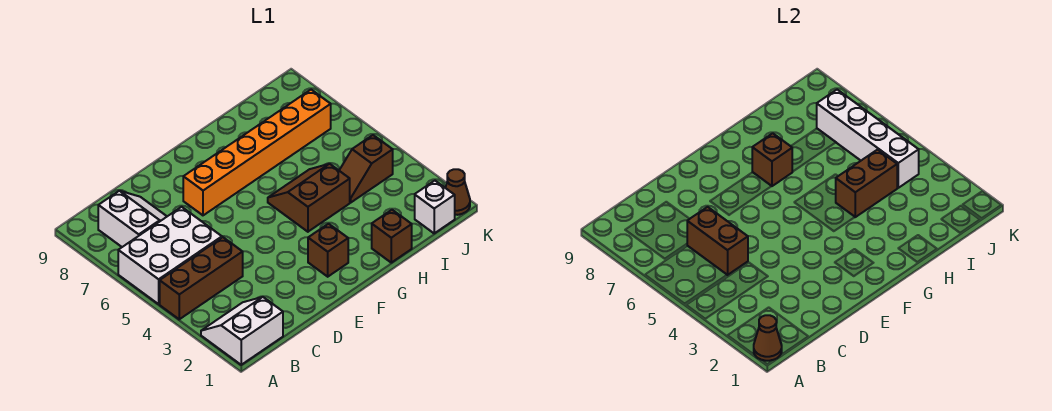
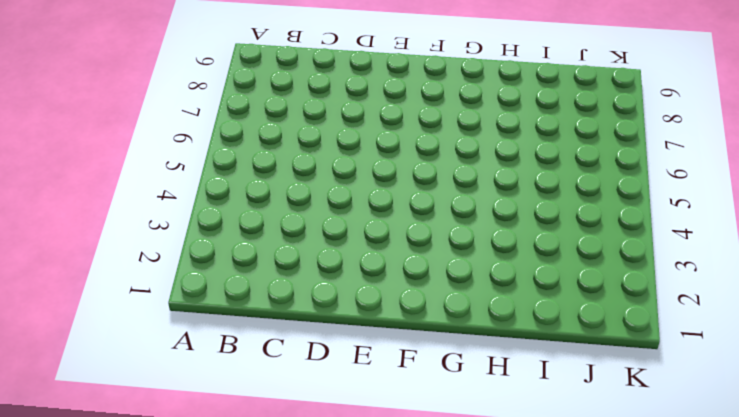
none -> white slope A1:B2 level 1 top 1
none -> brown brick A4:C4 level 1
none -> white brick A5:C6 level 1

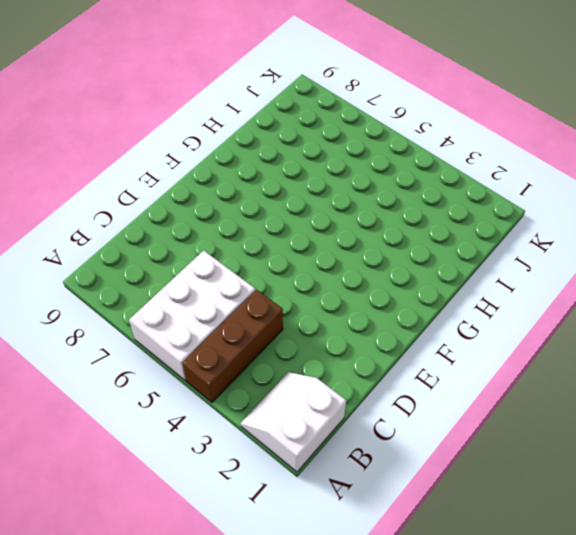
none -> white slope B7:C8 level 1 top B
none -> orange brick E7:J7 level 1
none -> brown brick F2 level 1

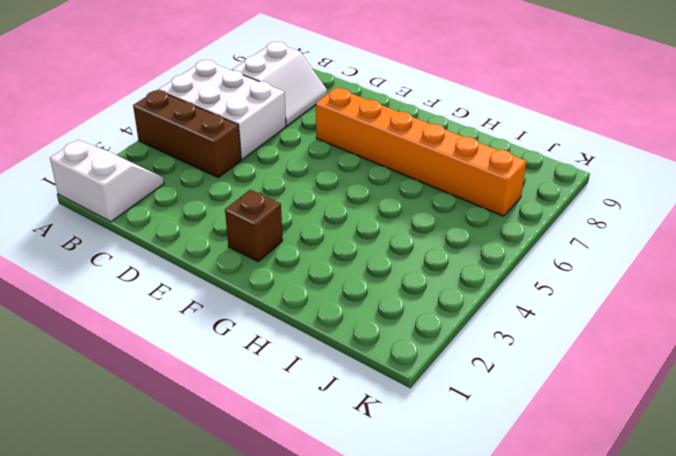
none -> brown slope G4:H5 level 1 top 4
none -> brown brick H1 level 1
none -> brown slope I4:J4 level 1 top J

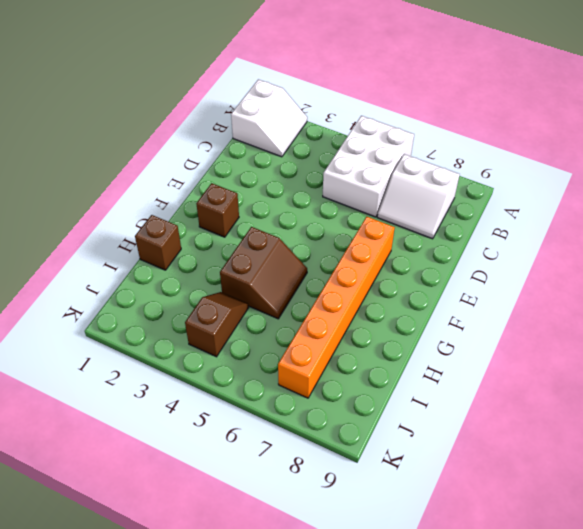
none -> brown brick A4:C4 level 1
none -> white brick J1 level 1
none -> brown cone K1 level 1

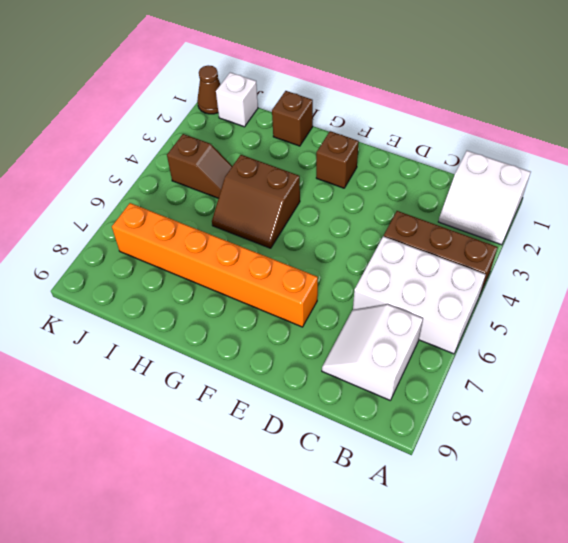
none -> brown cone A1 level 2
none -> brown brick C5:C6 level 2
none -> brown brick G7 level 2

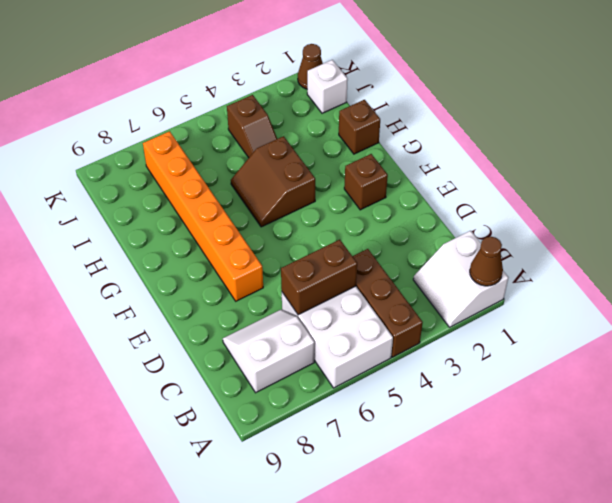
none -> brown brick G7 level 2
none -> brown brick H4:I4 level 2
none -> white brick J4:J7 level 2

